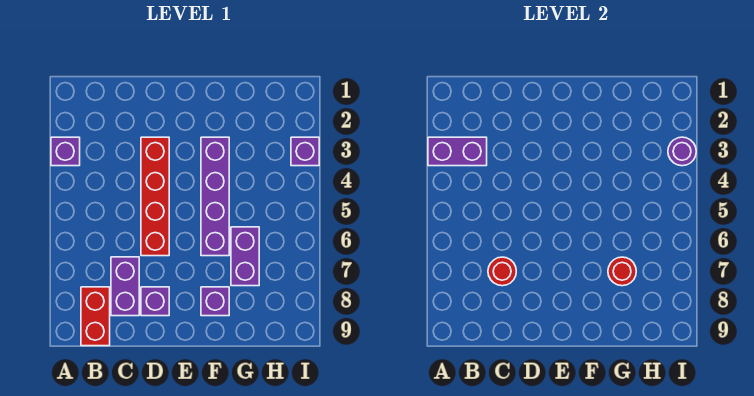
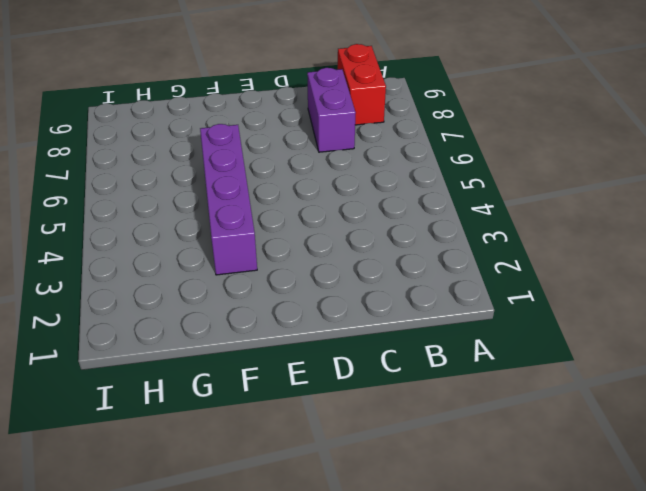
none -> purple brick A3 level 1
none -> red brick D3:D6 level 1
none -> purple brick D8 level 1

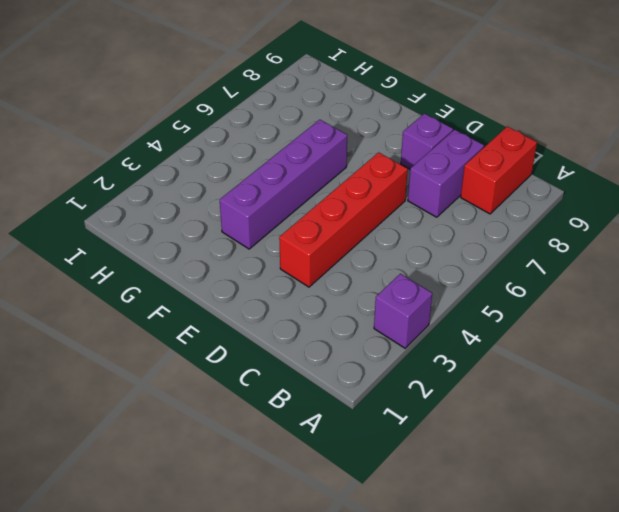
none -> purple brick F8 level 1
none -> purple brick G6:G7 level 1
none -> purple brick I3 level 1

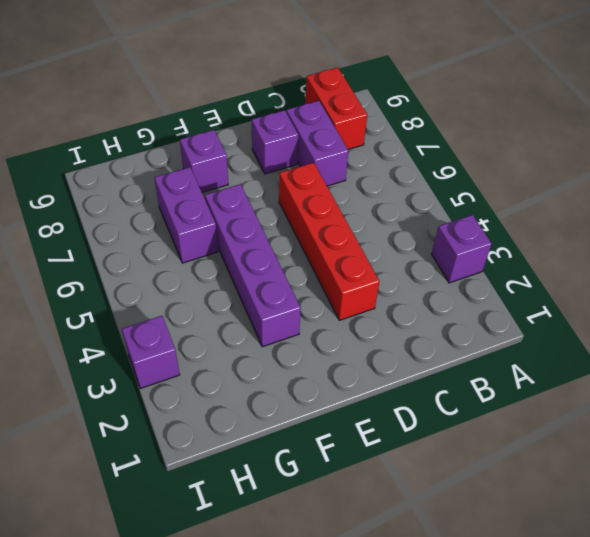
none -> purple brick A3:B3 level 2
none -> red round brick C7 level 2
none -> red round brick G7 level 2

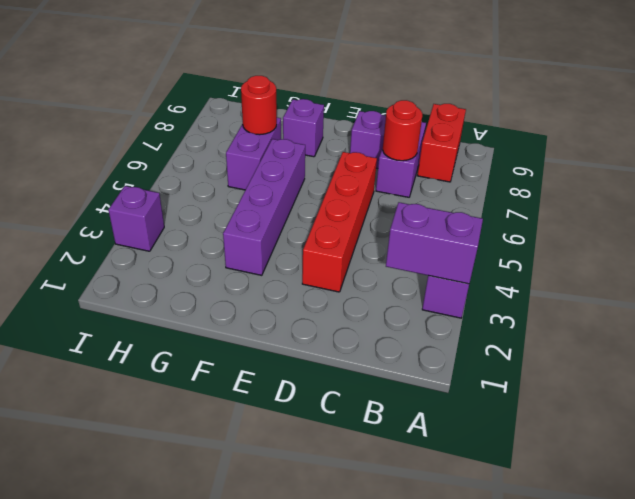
none -> purple round brick I3 level 2

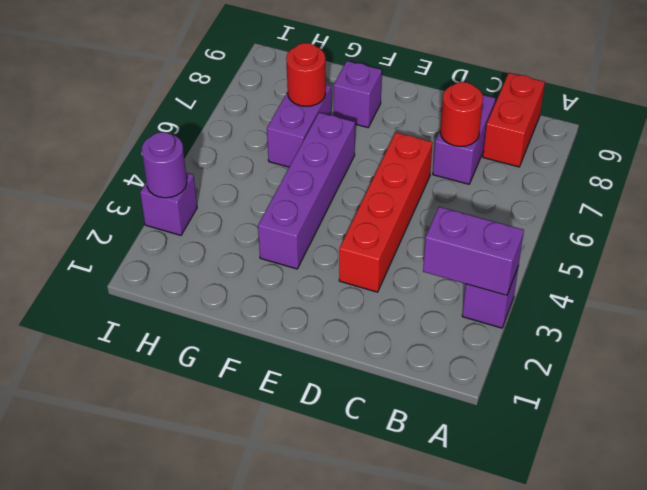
none -> purple brick D8 level 1

